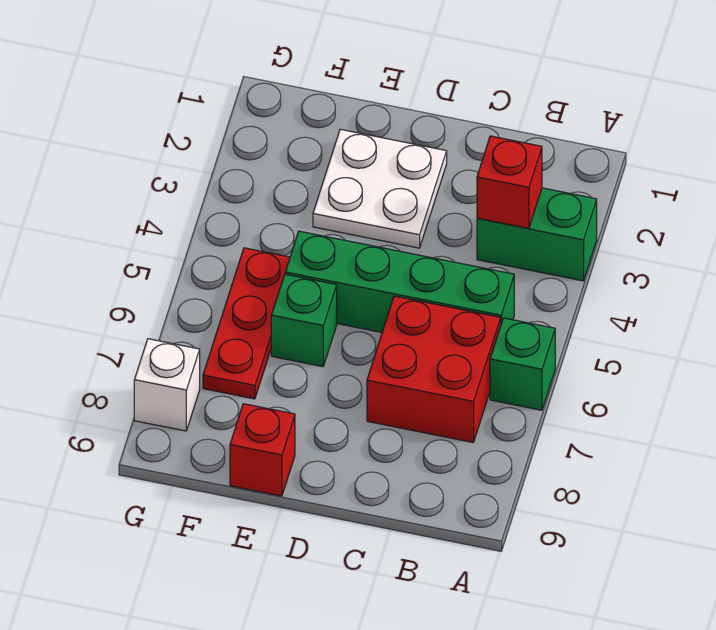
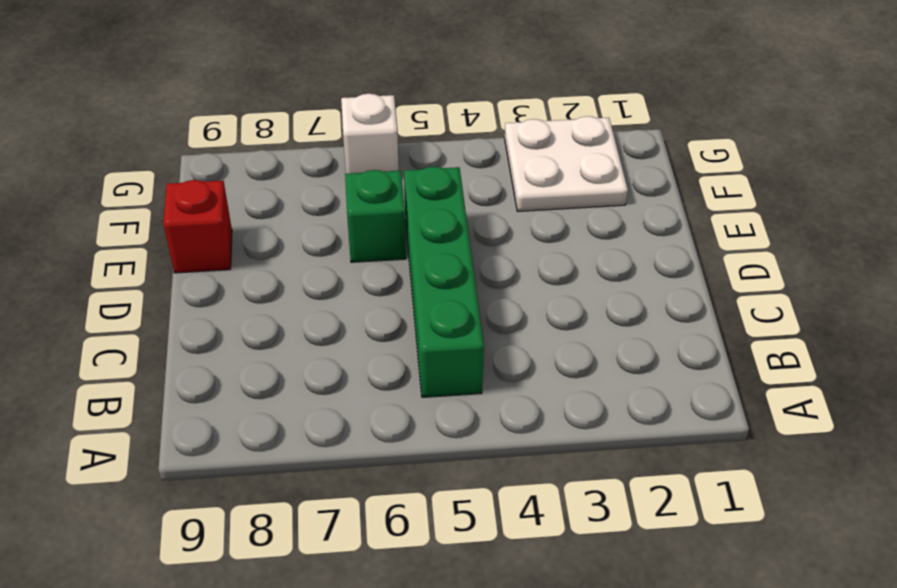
white plate F2:G3 level 1 -> white plate D2:E3 level 1
white brick G6 level 1 -> white brick G8 level 1
none -> green brick A3:B3 level 1
none -> green brick A6 level 1

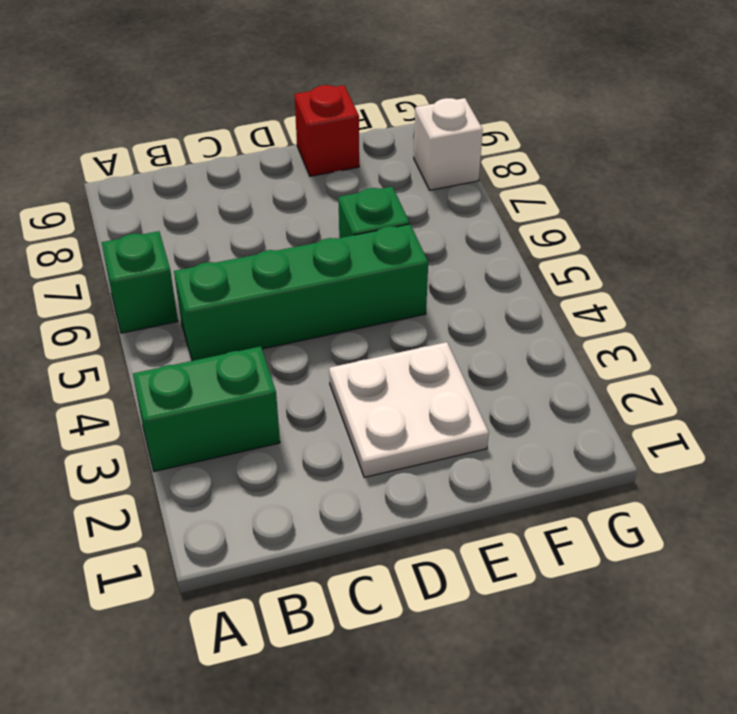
none -> red brick B6:C7 level 1
none -> red plate F5:F7 level 1

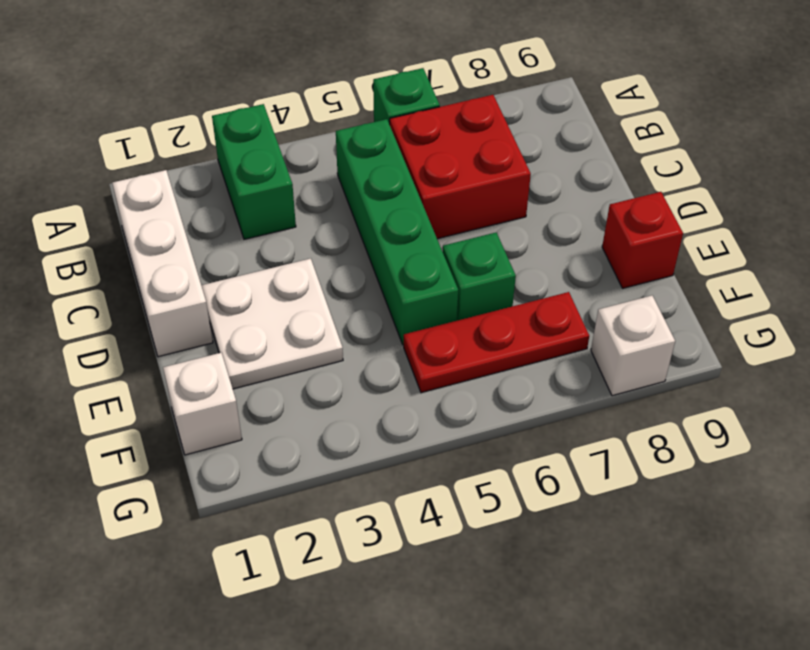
white brick B1:D1 level 1 -> none
white brick F1 level 1 -> none
none -> red brick B3 level 2

